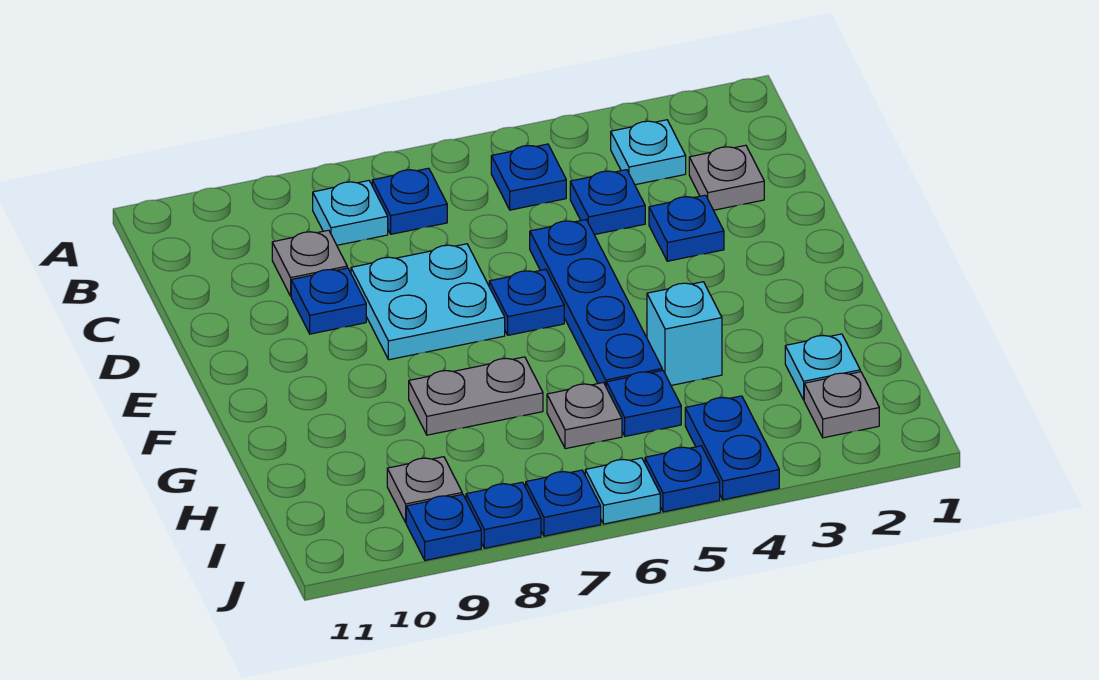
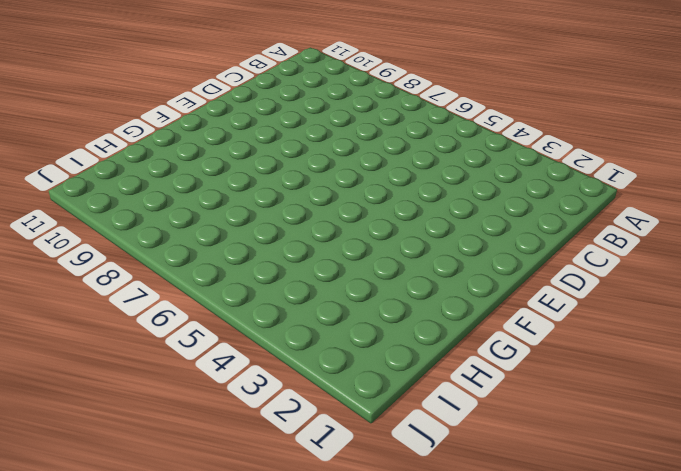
none -> cyan plate B3 level 1
none -> blue plate B5 level 1
none -> blue plate B7 level 1

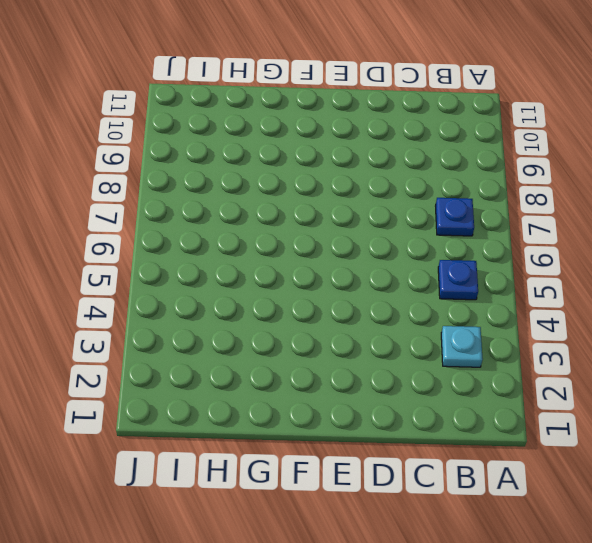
none -> cyan plate B8 level 1
none -> grey plate C2 level 1
none -> blue plate C4 level 1

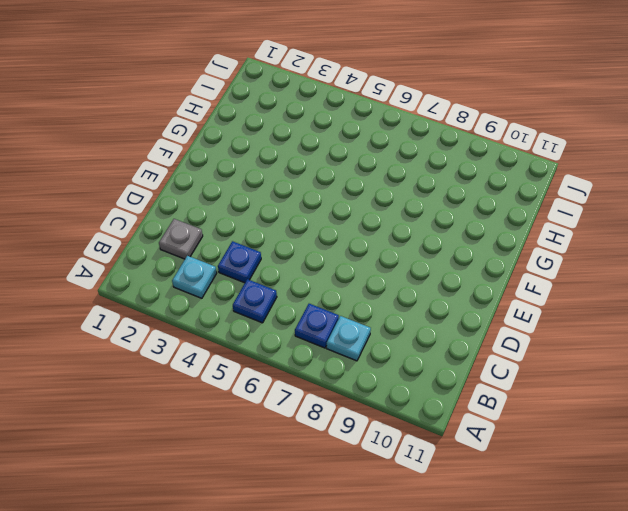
none -> grey plate C9 level 1
none -> blue plate D3 level 1
none -> blue plate D5:G5 level 1

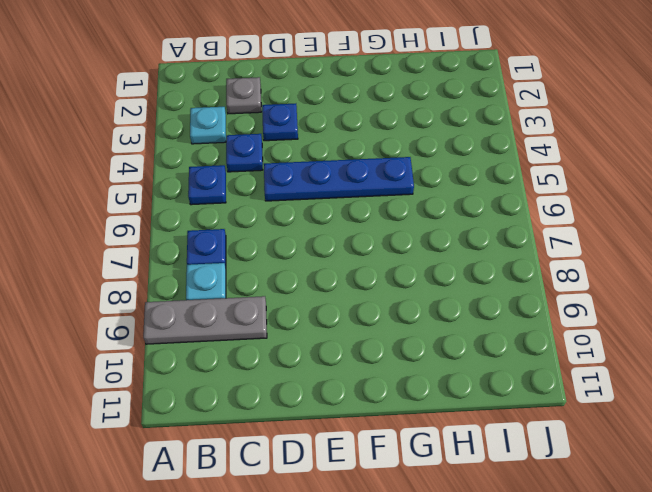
grey plate A9:C9 level 1 -> grey plate C9 level 1
none -> cyan plate D7:E8 level 1
none -> blue plate D9 level 1
none -> blue plate E6 level 1

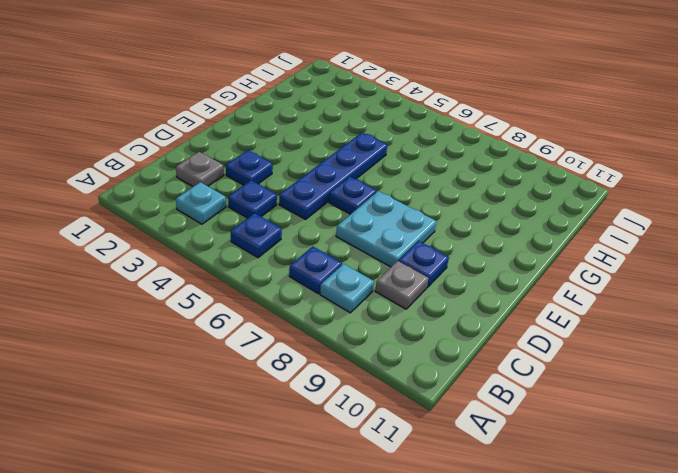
none -> cyan brick G4 level 1
none -> grey plate G7:G8 level 1
none -> cyan plate H2 level 1

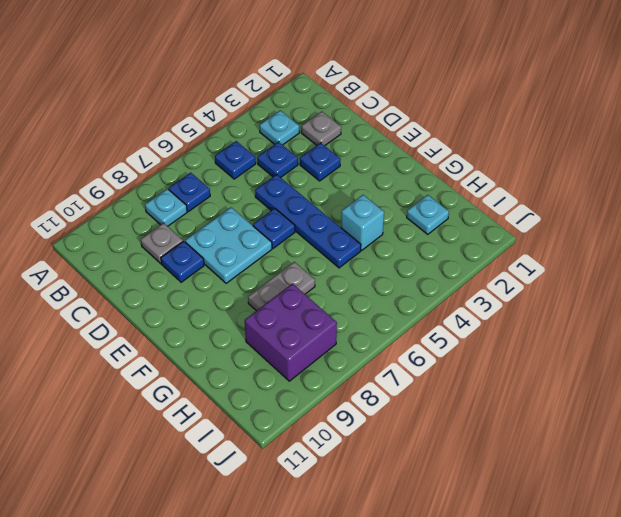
purple brick H8:I9 level 1 -> grey plate I9 level 1
none -> blue plate H5 level 1
none -> grey plate H6 level 1
none -> grey plate I2 level 1

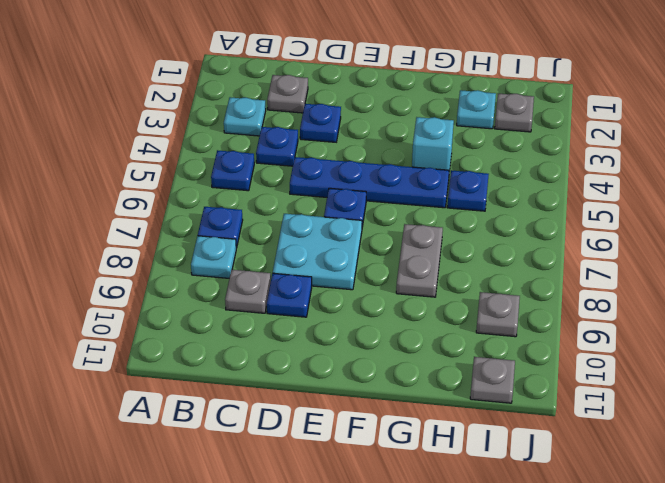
grey plate I11 level 1 -> grey plate H6 level 1
none -> blue plate I4:J4 level 1
none -> blue plate J5 level 1
none -> cyan plate J6 level 1

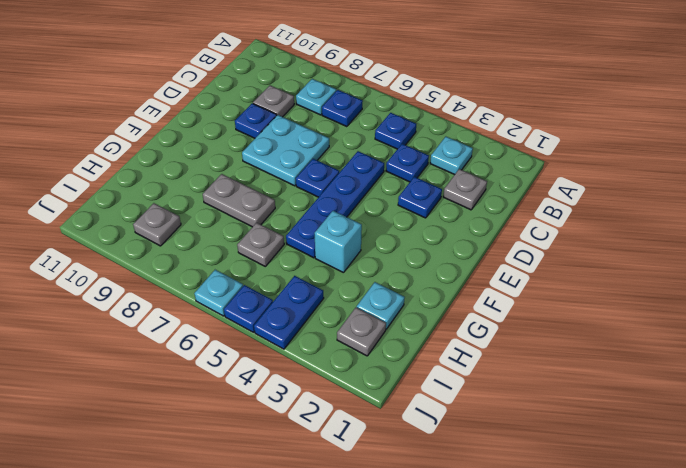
none -> blue plate H5 level 1
none -> blue plate J7 level 1
none -> blue plate J8 level 1

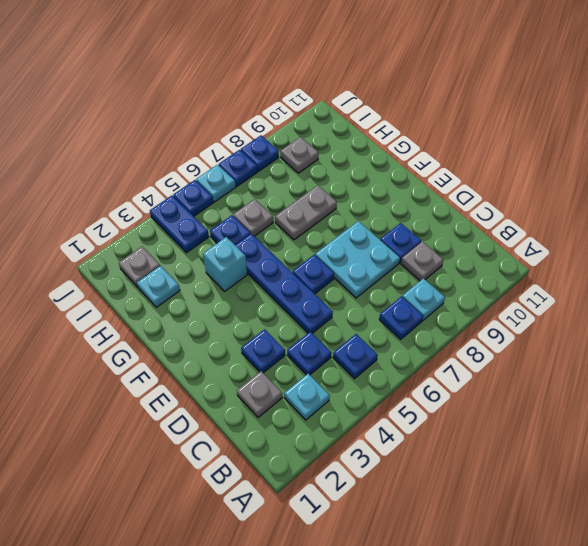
none -> blue plate J9 level 1

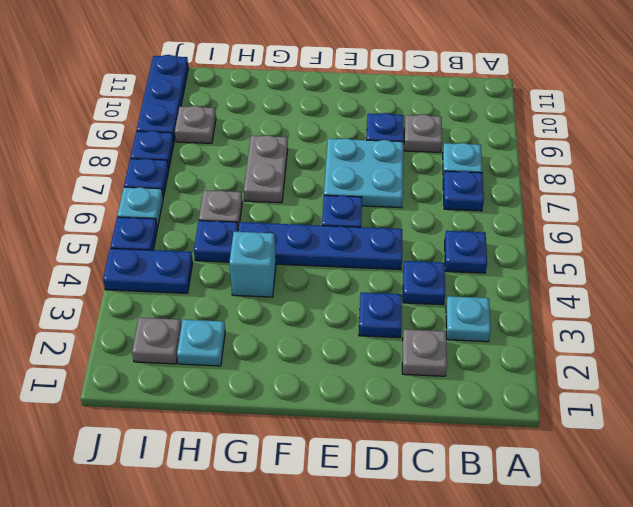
blue plate J9:J11 level 1 -> blue plate J9 level 1

